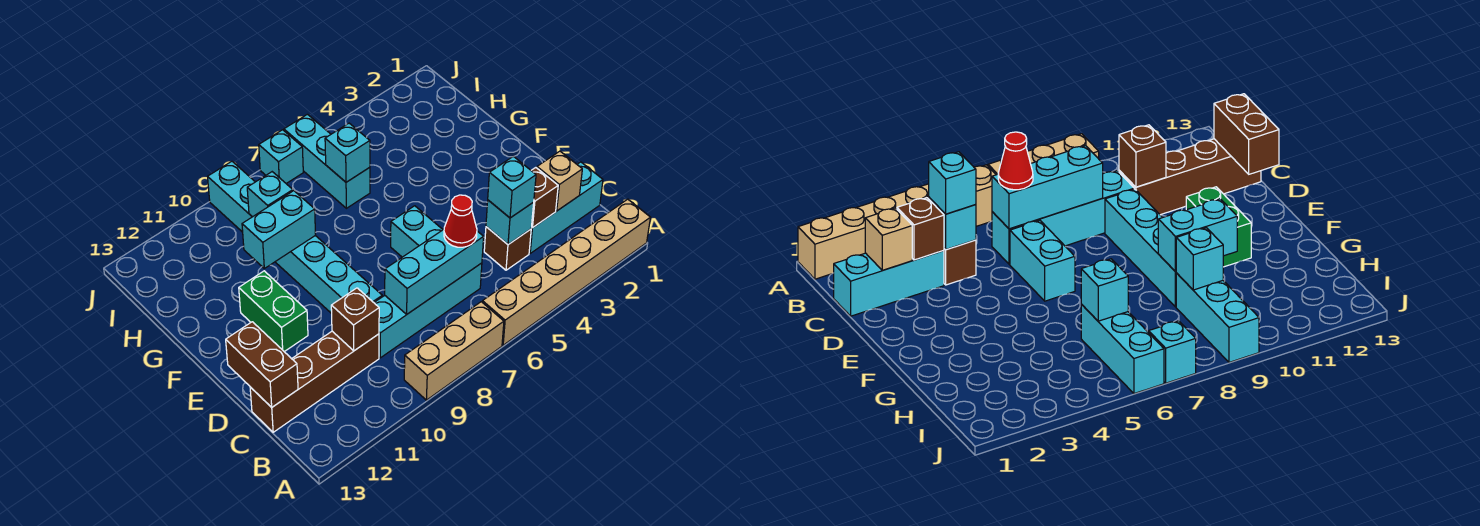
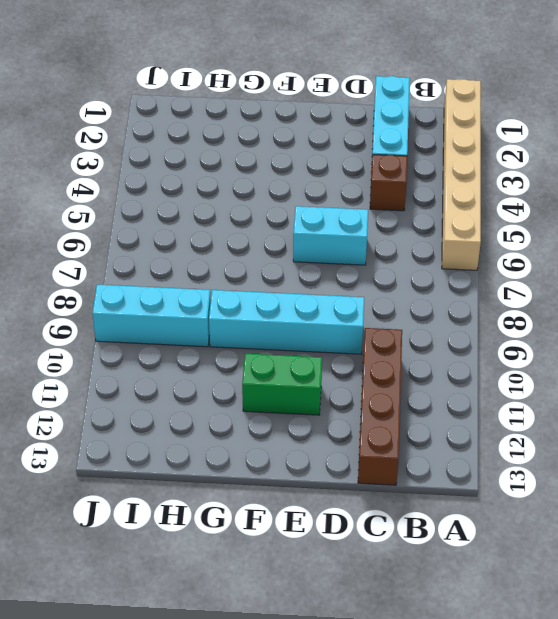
none -> tan brick A7:A9 level 1
none -> cyan brick C6:C9 level 1
none -> cyan brick H6:J6 level 1

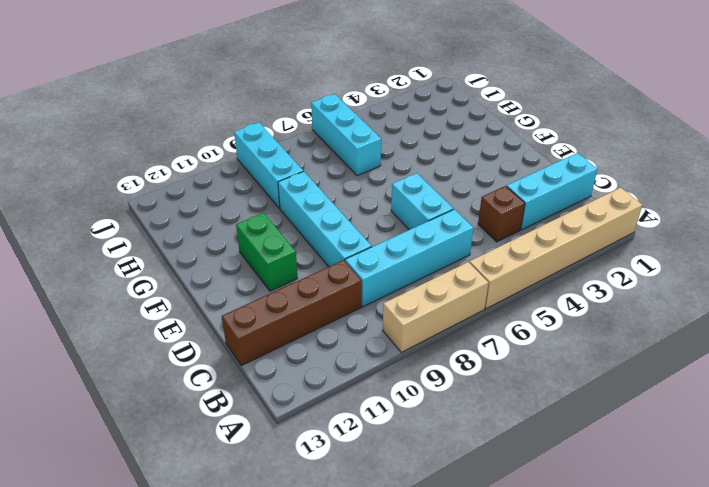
none -> cyan brick J7 level 1
none -> tan brick C2 level 2
none -> brown brick C3 level 2

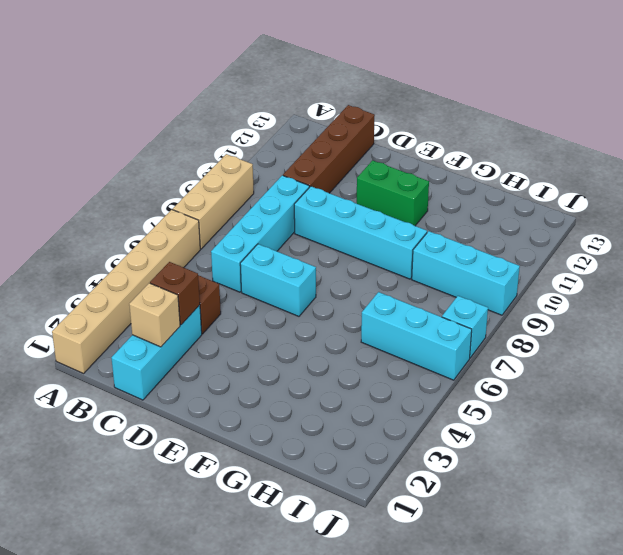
none -> cyan brick C4 level 2
none -> cyan brick C6:C8 level 2
none -> brown brick C10 level 2

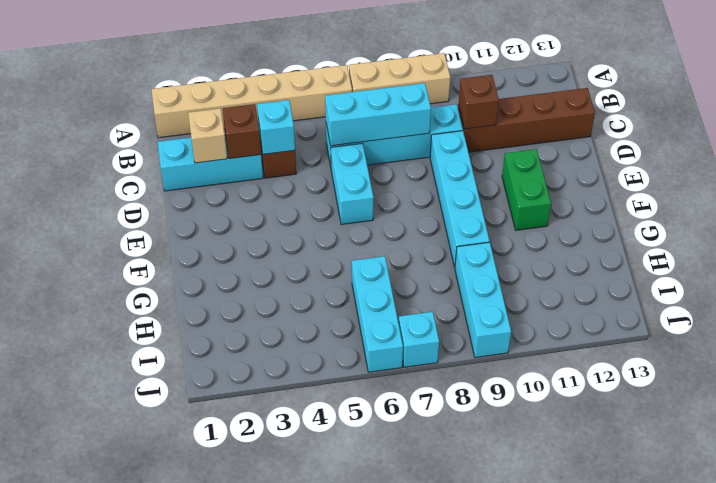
none -> brown brick C13:D13 level 2
none -> cyan brick G9:G10 level 2
none -> cyan brick H6 level 2

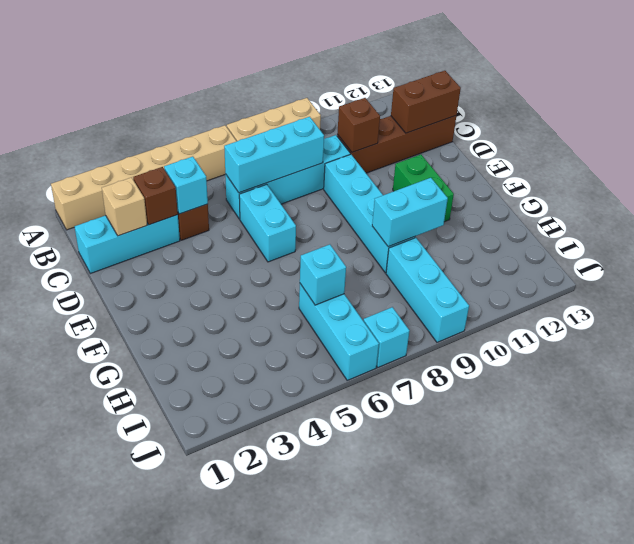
brown brick C12:C13 level 2 -> brown brick C13:D13 level 2
none -> cyan brick H9 level 2
none -> cyan brick C4 level 3
none -> red cone C6 level 3

